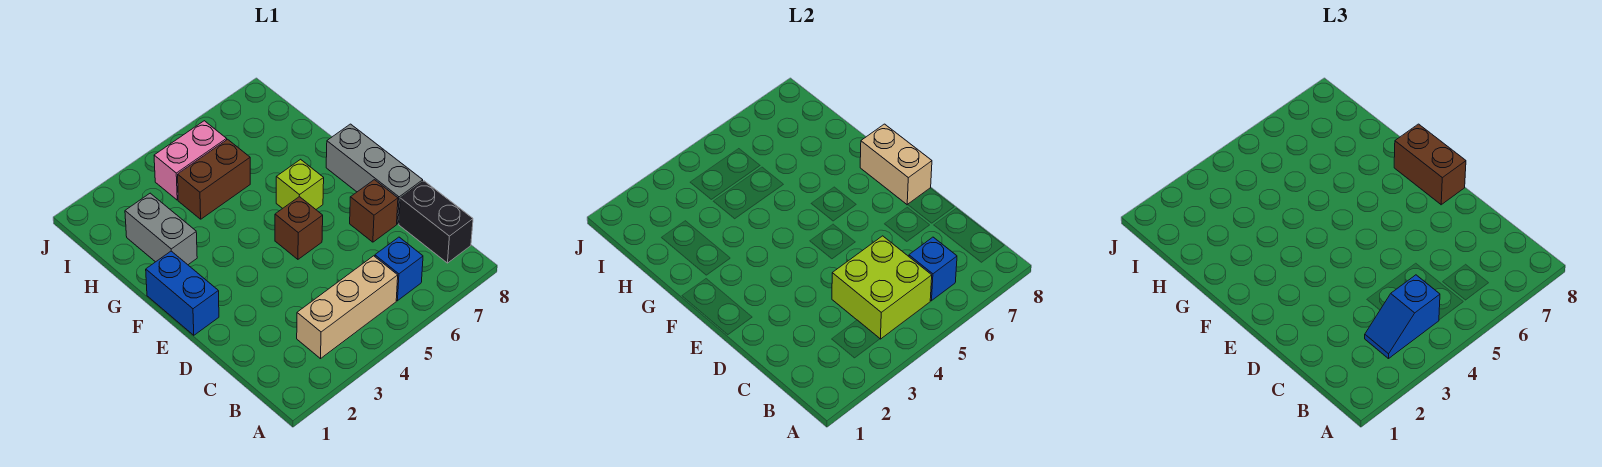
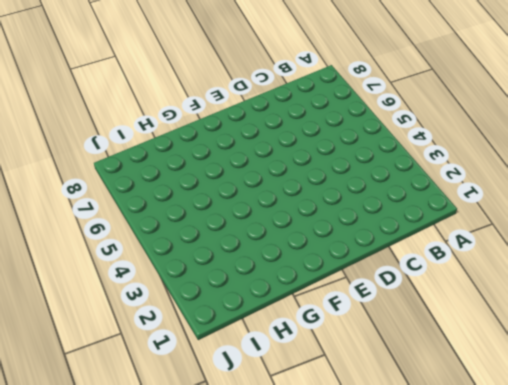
none -> tan brick B3:B5 level 1
none -> blue brick B6 level 1
none -> black brick B8:C8 level 1

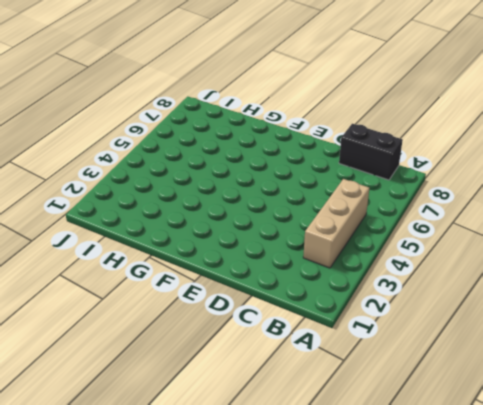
none -> blue brick B6 level 1
none -> brown brick D7 level 1
none -> grey brick D8:F8 level 1

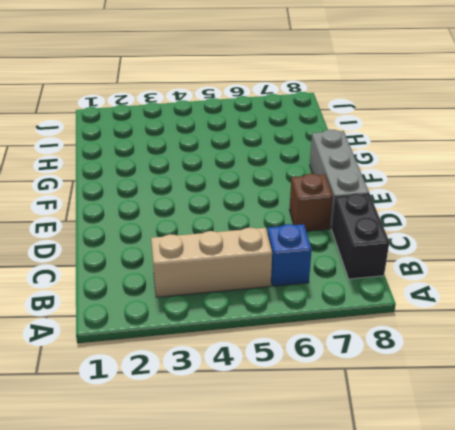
none -> blue brick E1:F1 level 1
none -> brown brick E5 level 1
none -> lime brick F6 level 1

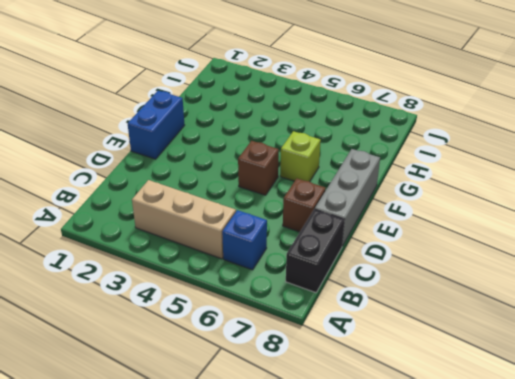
none -> grey brick G2:H2 level 1
none -> brown brick H4:H5 level 1
none -> pink brick I4:I5 level 1

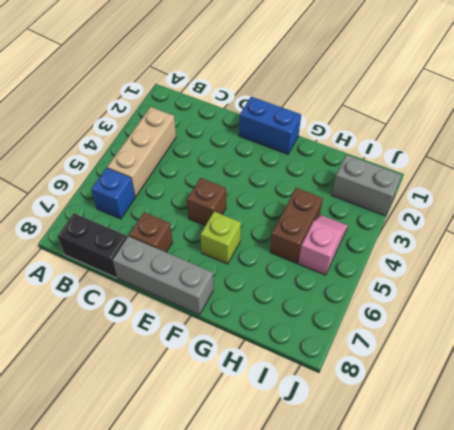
grey brick I2:J2 level 1 -> grey brick G2:H2 level 1
pink slope I4:I5 level 1 top 5 -> pink brick I4:I5 level 1
none -> lime brick B4:C5 level 2
none -> blue brick B6 level 2
none -> tan brick E8:F8 level 2

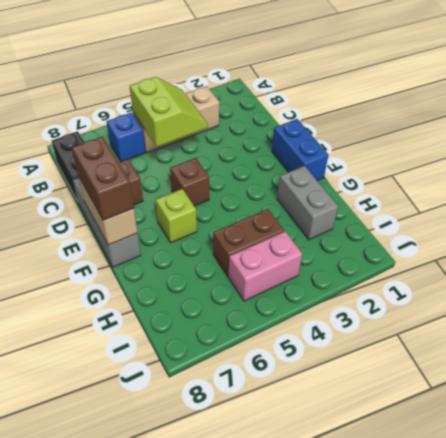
lime slope B4:C5 level 2 top 5 -> lime brick B4:C5 level 2
none -> blue brick B6 level 2
none -> blue slope B3:B4 level 3 top 4

